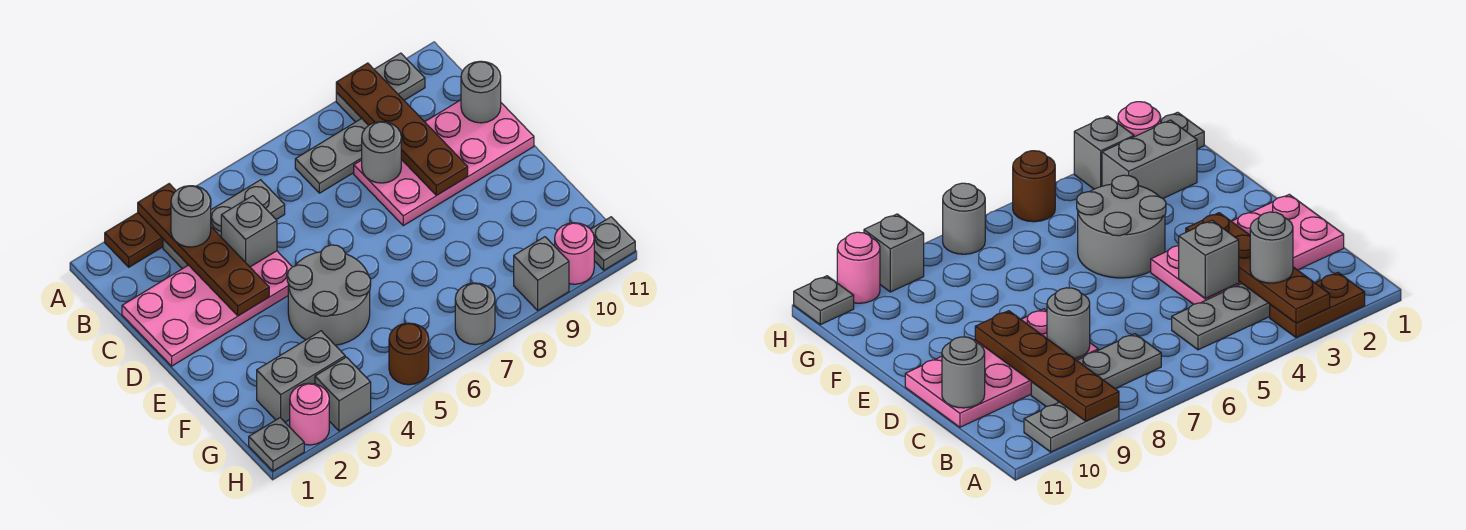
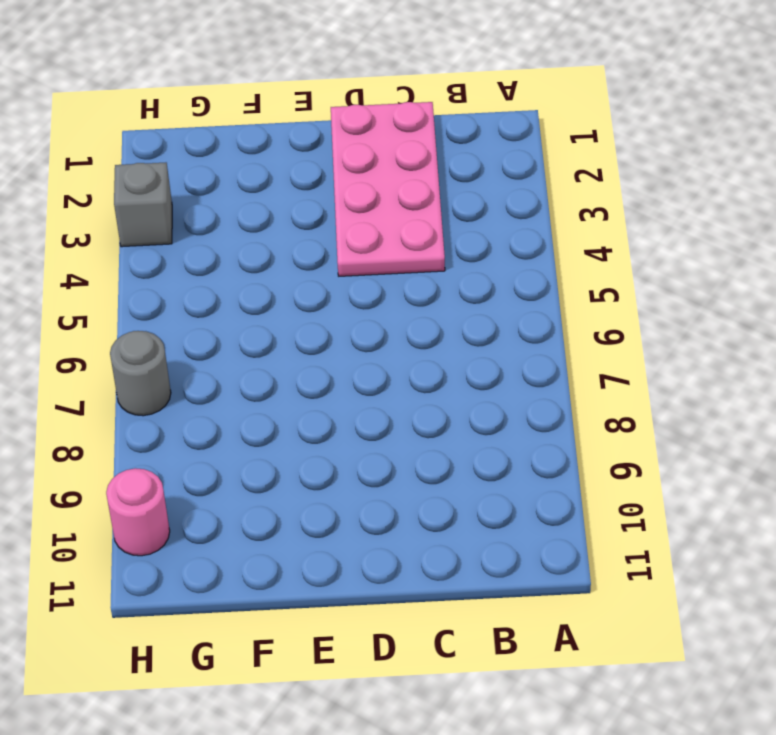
none -> brown plate A2:A3 level 1
none -> grey plate A9:A10 level 1
none -> grey plate B3:B5 level 1

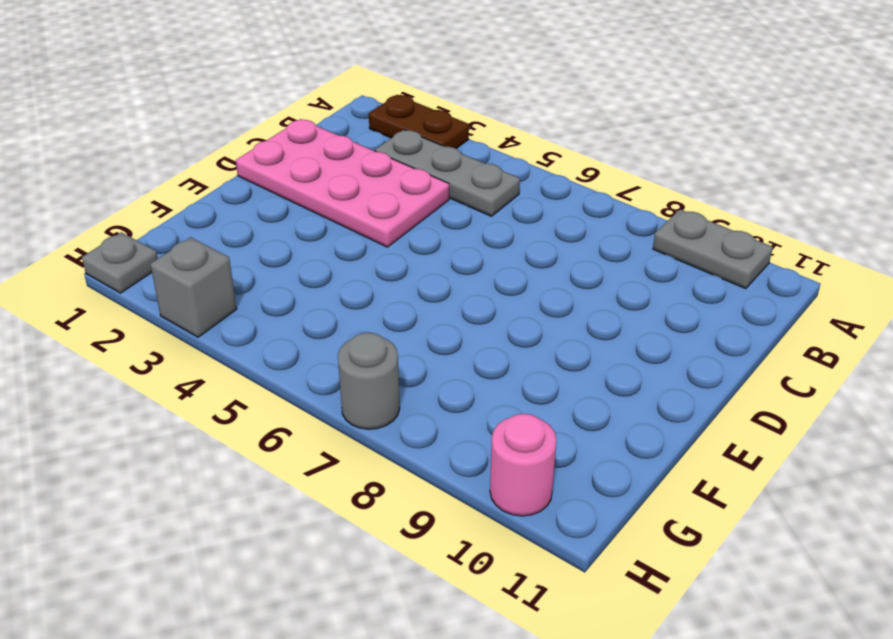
none -> grey plate B7:B9 level 1
none -> pink plate C8:D11 level 1
none -> grey round brick E4:F5 level 1

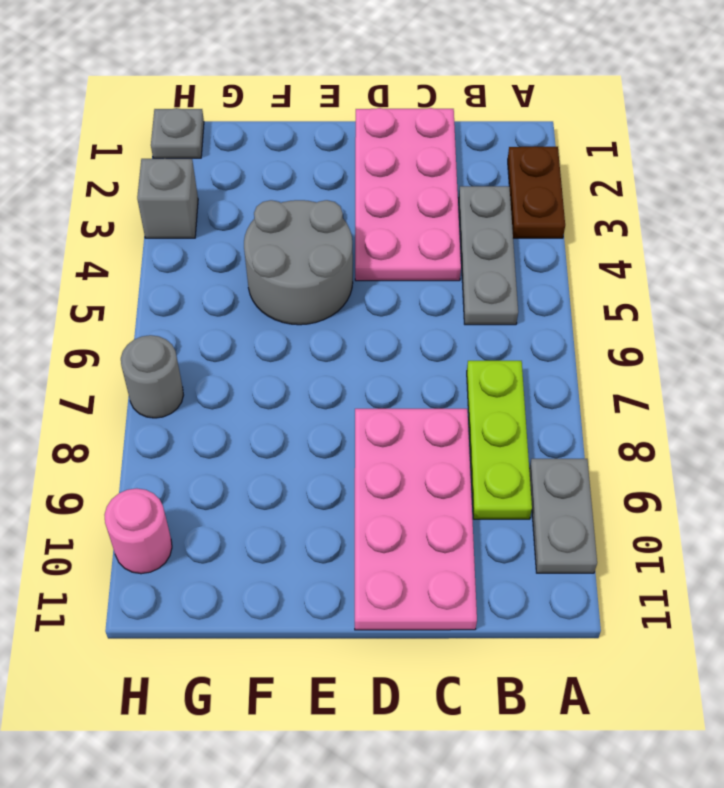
lime plate B7:B9 level 1 -> grey plate B7:B9 level 1
none -> grey brick G2:G3 level 1
none -> pink round brick H2 level 1
none -> brown round brick H5 level 1

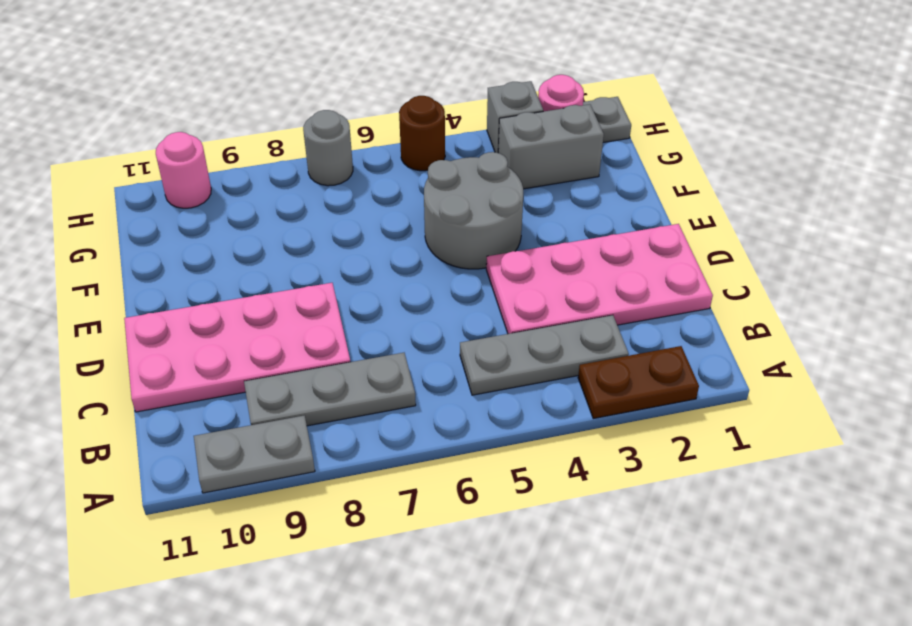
none -> grey brick H9 level 1
none -> grey plate H11 level 1
none -> brown plate A3:D3 level 2

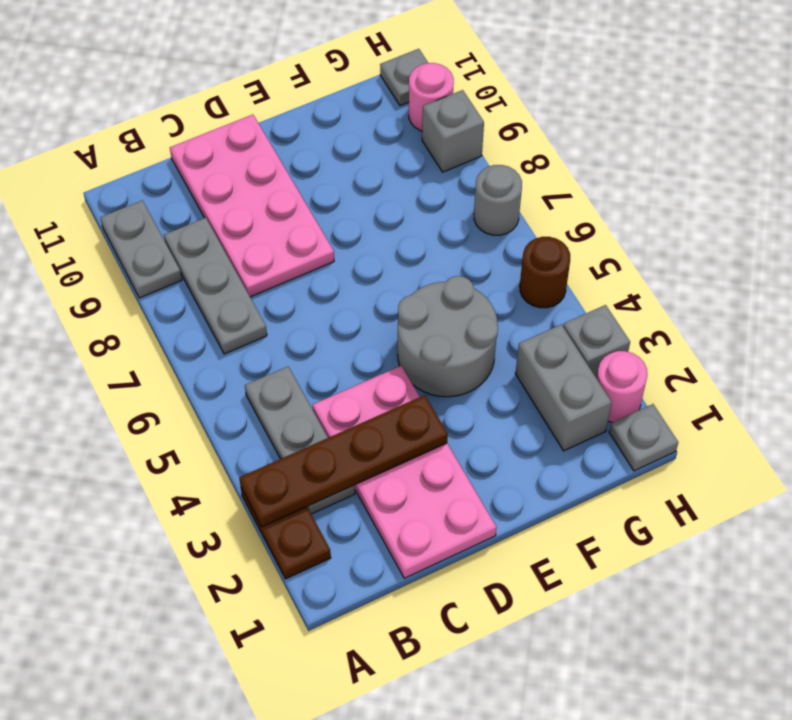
none -> brown plate A9:D9 level 2
none -> grey brick C4 level 2
none -> grey round brick C8 level 2

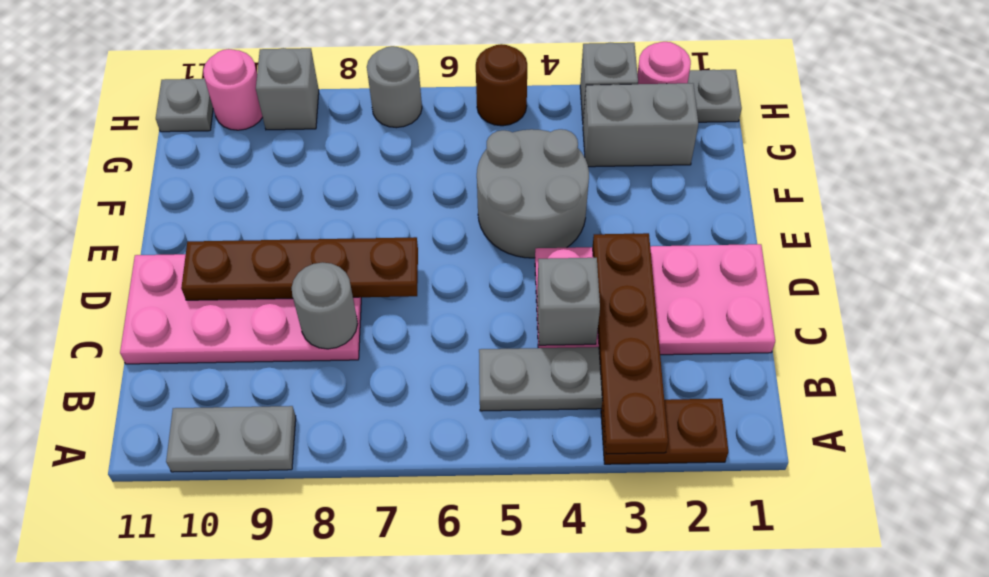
brown plate D7:D10 level 2 -> brown plate A9:D9 level 2
none -> grey plate B7:B9 level 1
none -> grey round brick C11 level 2
none -> grey round brick B3 level 3

